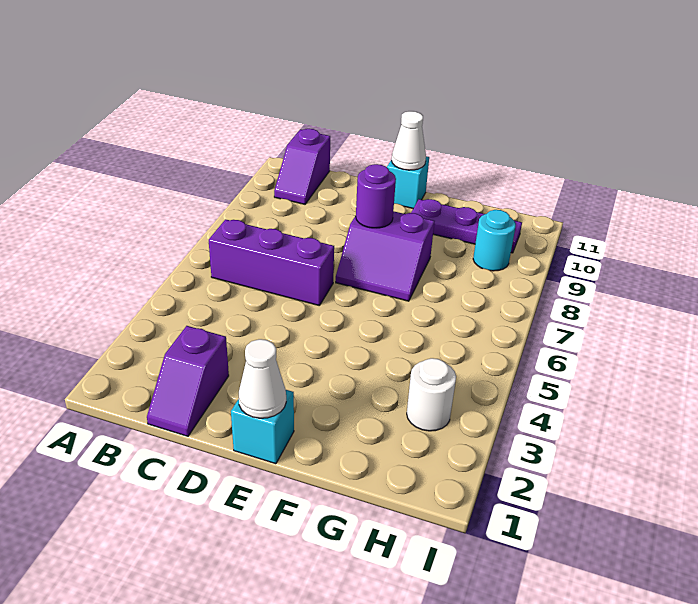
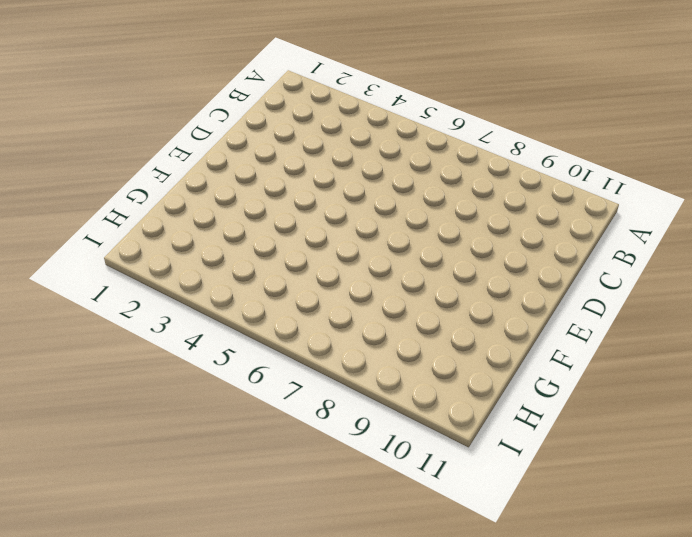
none -> purple brick B6:D6 level 1
none -> purple slope B10:B11 level 1 top 11
none -> purple slope C1:C2 level 1 top 2

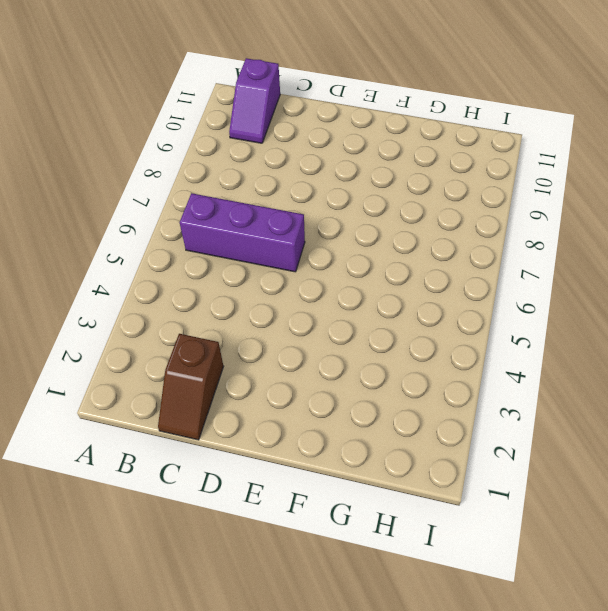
brown slope C1:C2 level 1 top 2 -> purple slope C1:C2 level 1 top 2
none -> cyan brick E1 level 1
none -> purple slope E7:F8 level 1 top 8
none -> cyan brick E11 level 1

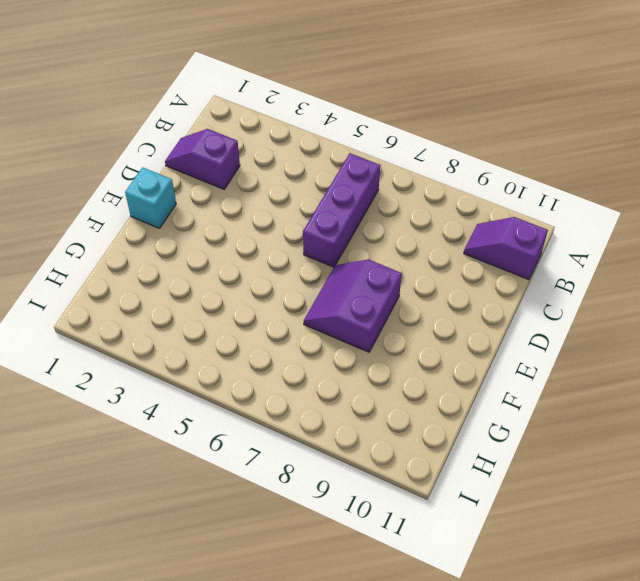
none -> cyan brick E11 level 1
none -> purple plate F10:H10 level 1
none -> white round brick H3 level 1

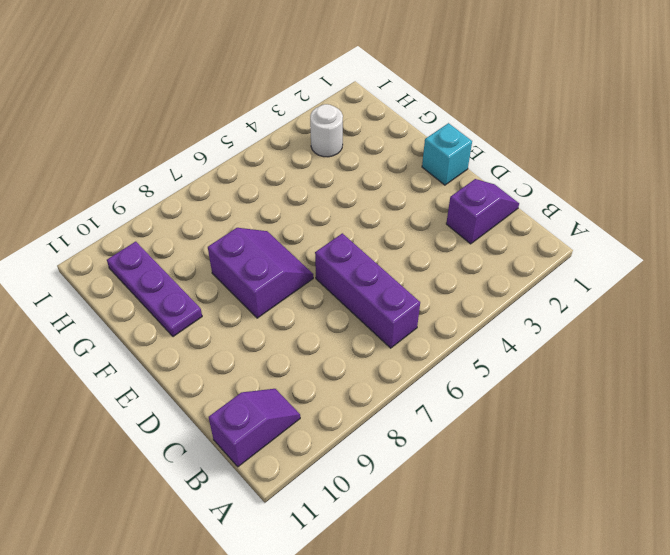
none -> cyan brick E11 level 1
none -> cyan round brick H9 level 1
none -> white cone E1 level 2

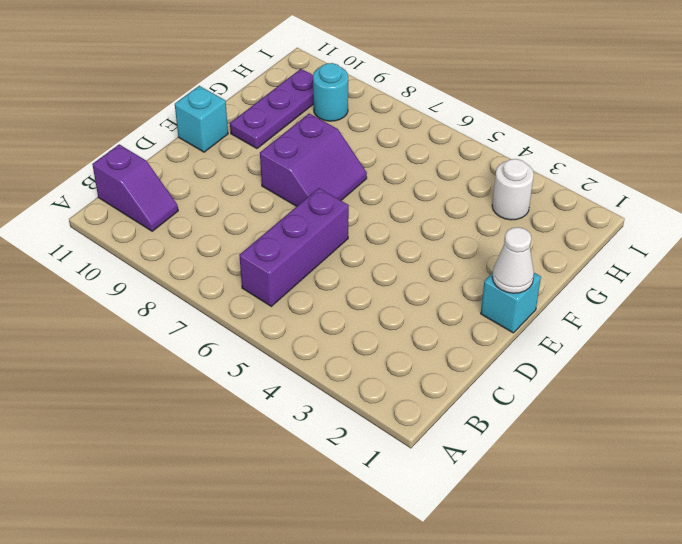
none -> purple slope C1:C2 level 1 top 2
none -> purple round brick E8 level 2
none -> white cone E11 level 2

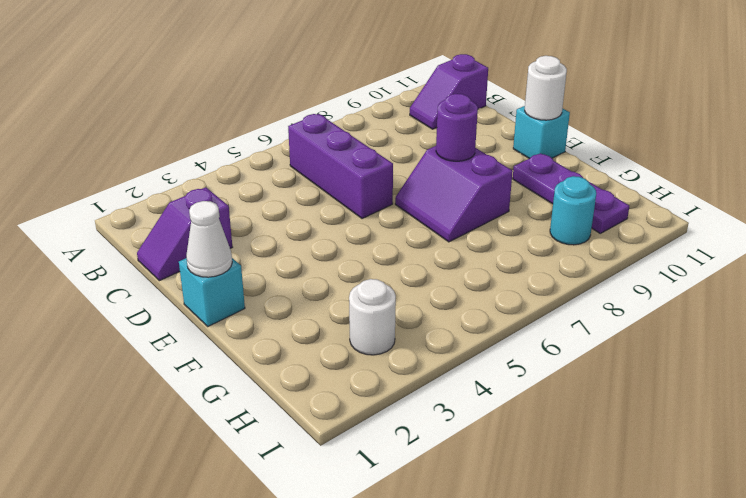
white round brick E11 level 2 -> white cone E11 level 2

